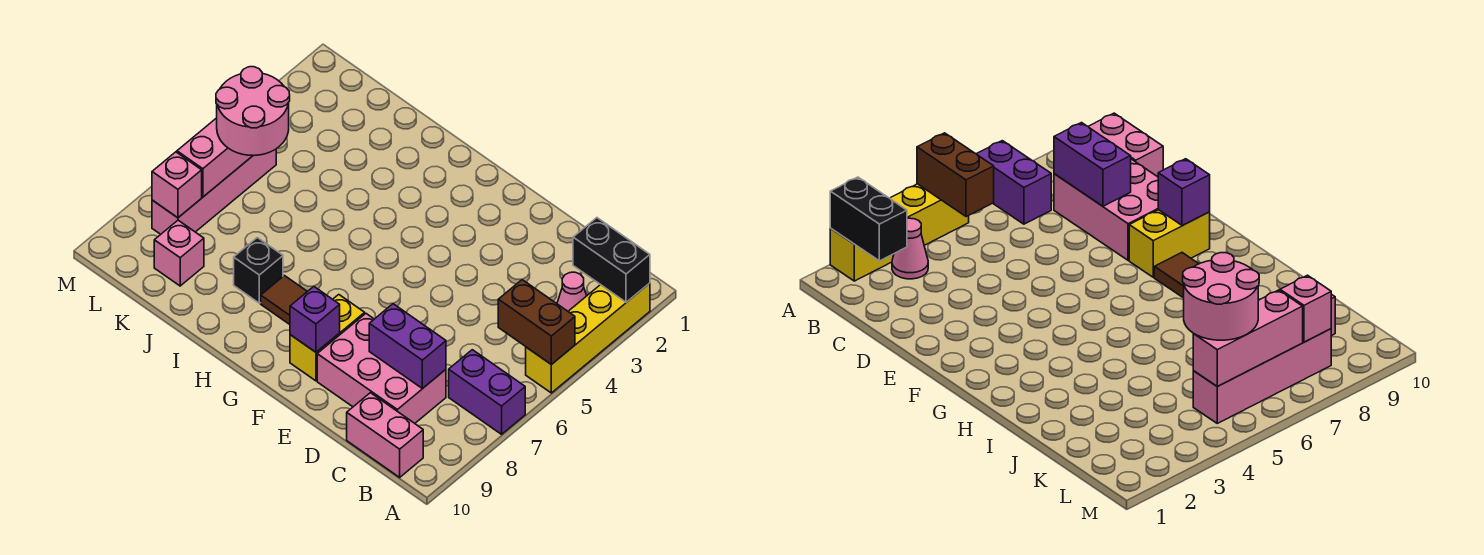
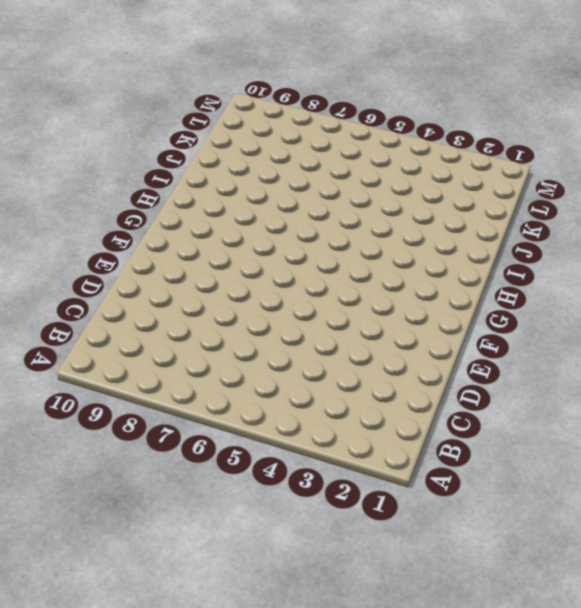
none -> yellow brick A2:A5 level 1
none -> purple brick A7:B7 level 1
none -> pink cone B3 level 1

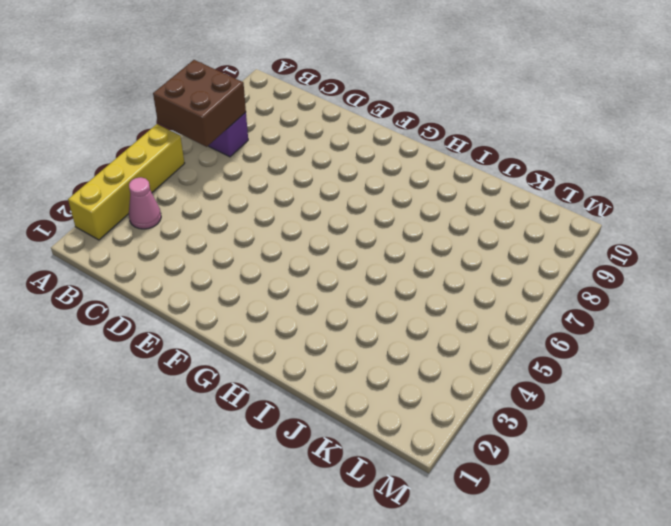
brown brick A6:B7 level 2 -> none
none -> pink brick B10:C10 level 1
none -> pink brick C8:E9 level 1
none -> yellow brick F8:F9 level 1

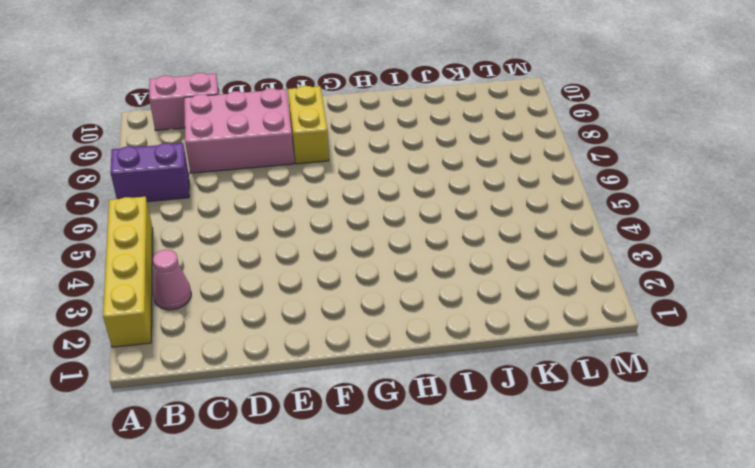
none -> brown tile G8:H8 level 1
none -> black brick I8 level 1
none -> pink brick K9 level 1

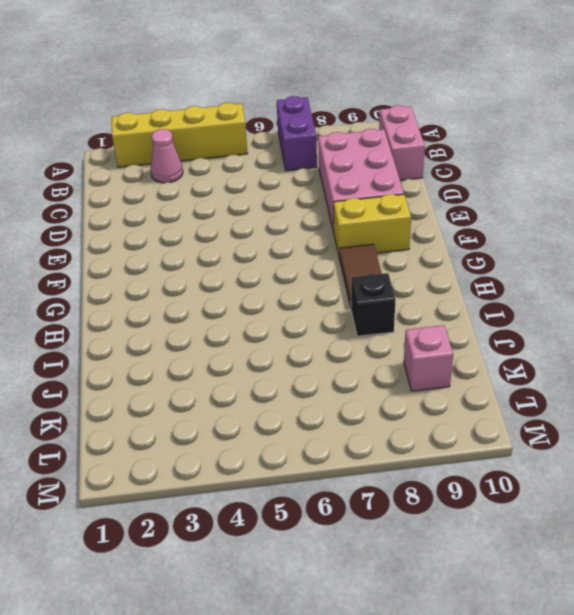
none -> pink brick L5:L8 level 1
none -> black brick A2:B2 level 2
none -> brown brick A5:B5 level 2

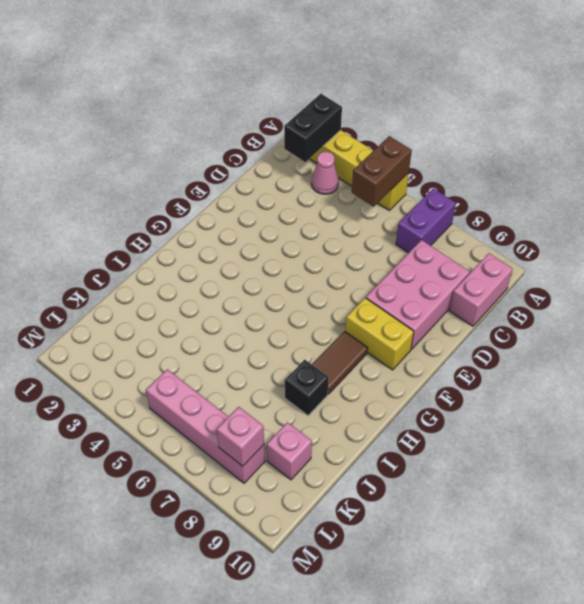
none -> purple brick C8:D8 level 2
none -> purple brick F9 level 2
none -> pink brick L5:L7 level 2

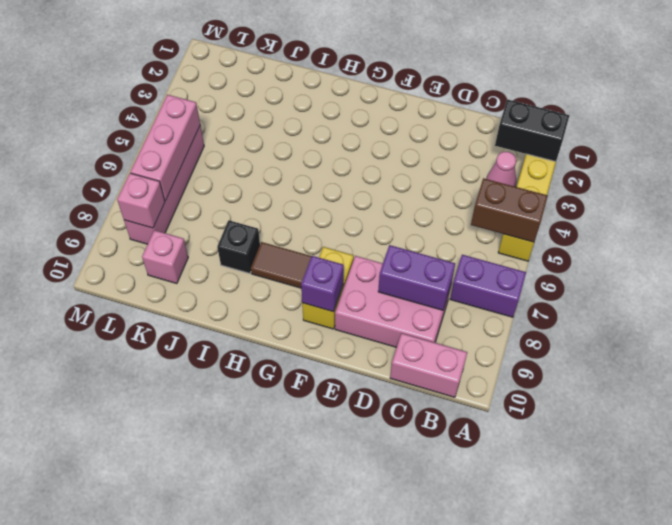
none -> pink round brick K5:L6 level 3

